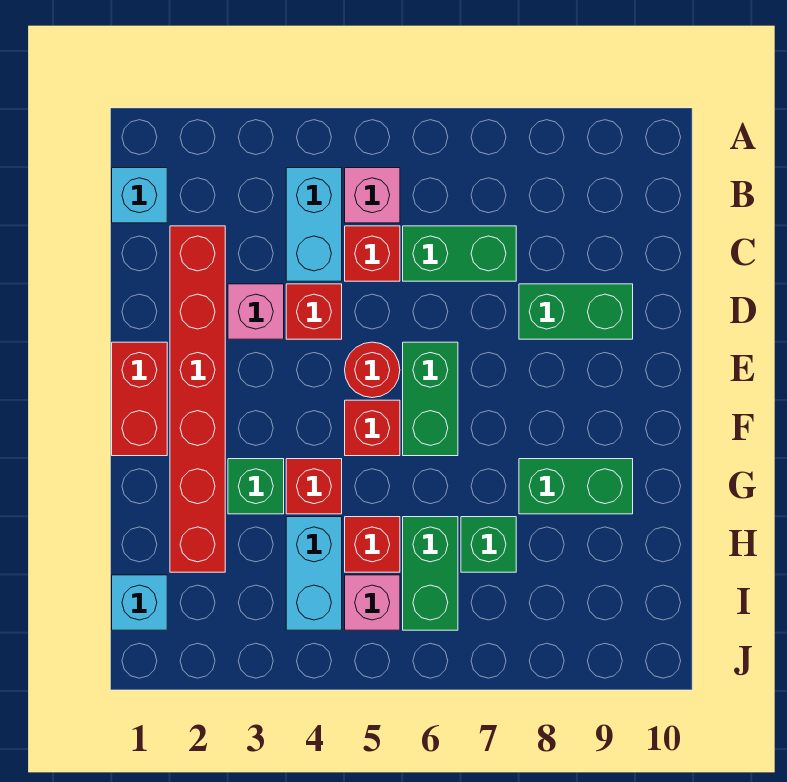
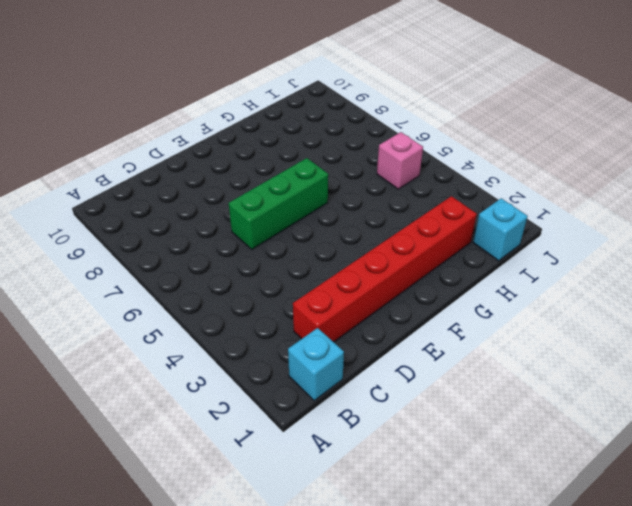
green brick D6:F6 level 1 -> green brick E6:F6 level 1
none -> cyan brick B4:C4 level 1
none -> pink brick B5 level 1
none -> red brick C5 level 1

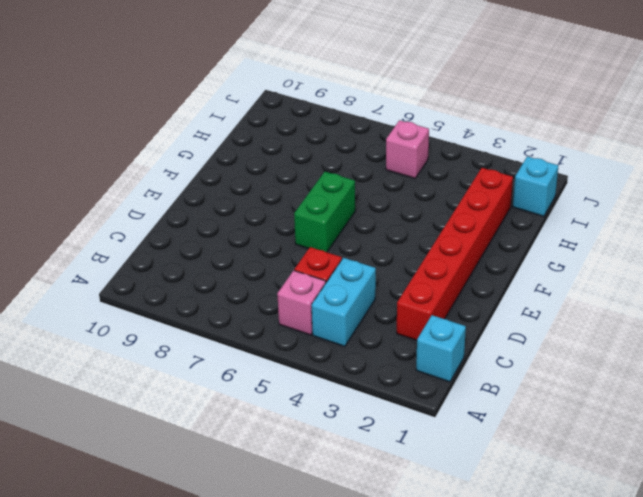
none -> green brick C6:C7 level 1
none -> pink brick D3 level 1
none -> red brick D4 level 1

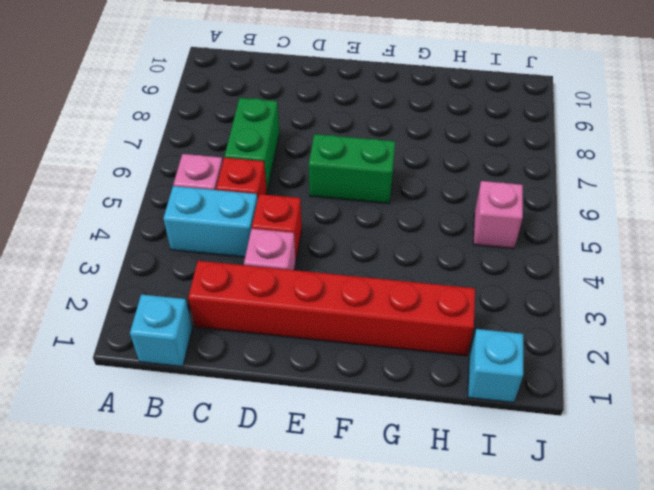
none -> green brick D8:D9 level 1
none -> red brick E1:F1 level 1
none -> red round brick E5 level 1

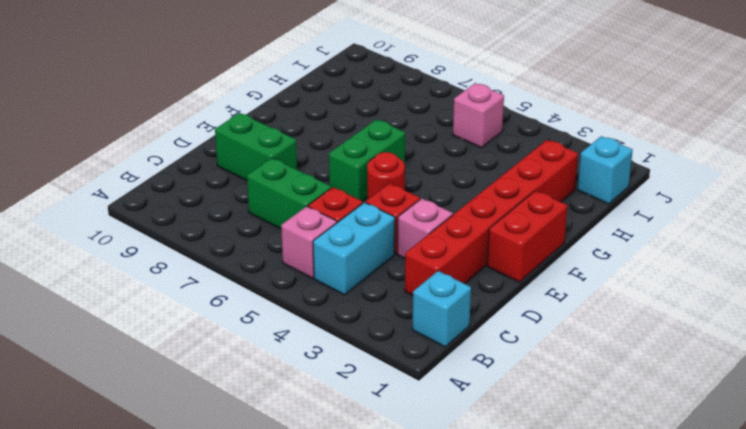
none -> red brick F5 level 1
none -> green brick G3 level 1
none -> red brick G4 level 1

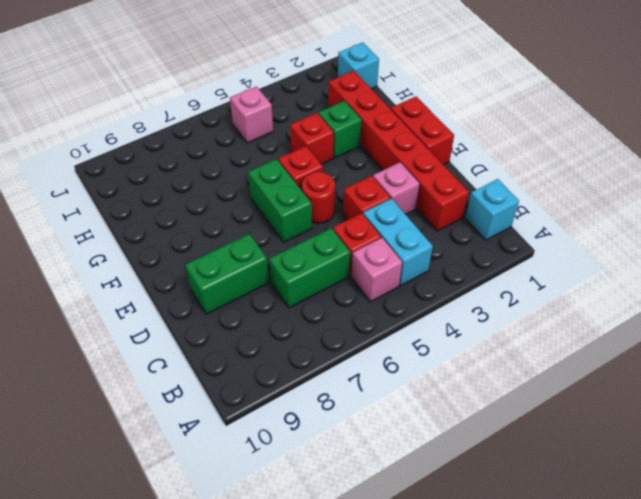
none -> green brick G8:G9 level 1
none -> cyan brick H4:I4 level 1
none -> red brick H5 level 1

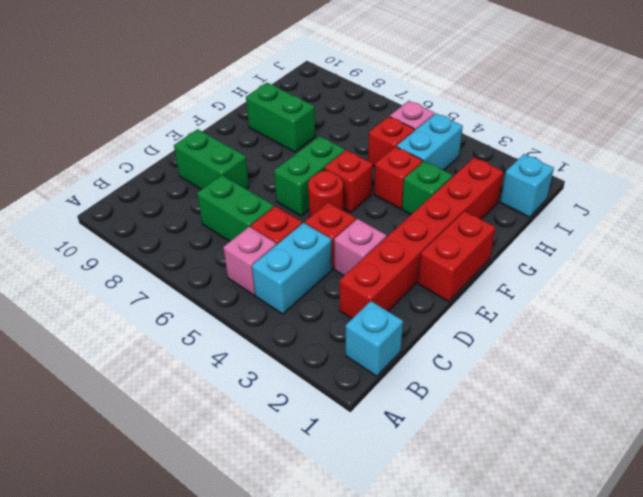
none -> green brick H6:I6 level 1
none -> green brick H7 level 1

